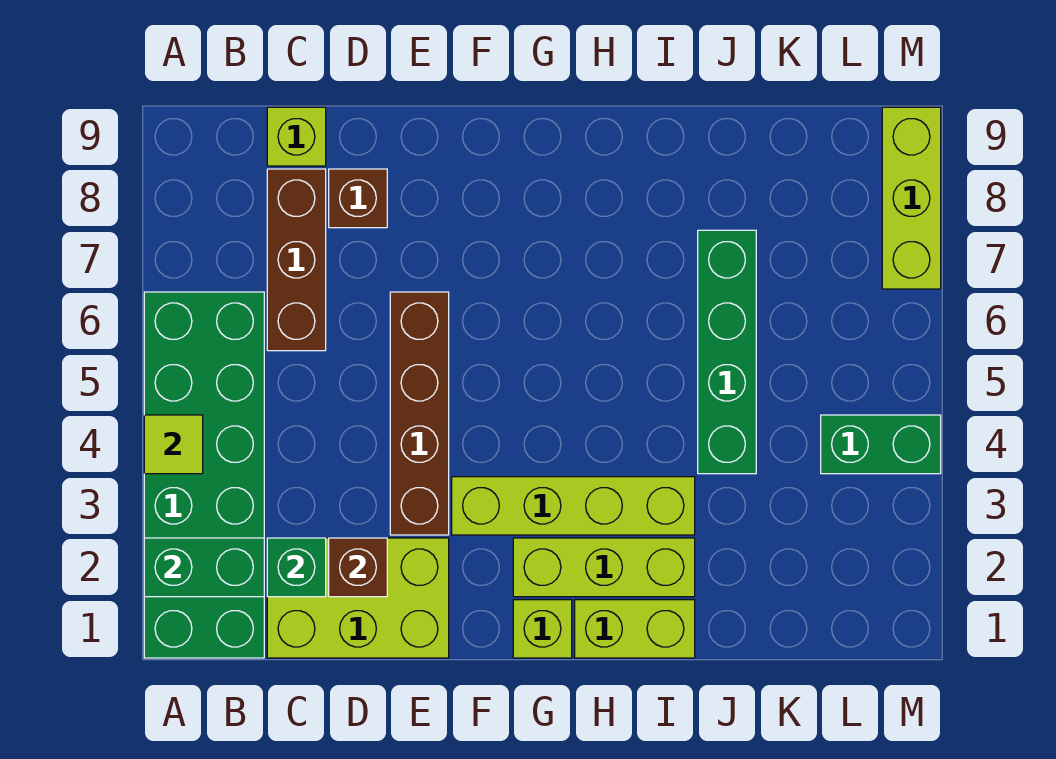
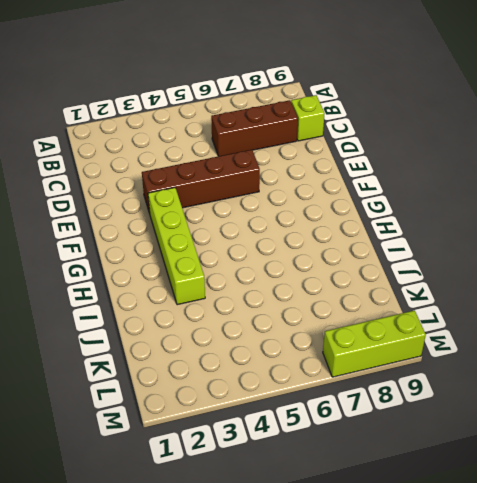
none -> green brick A1:B6 level 1
none -> lime brick C1:E2 level 1
none -> brown brick D8 level 1

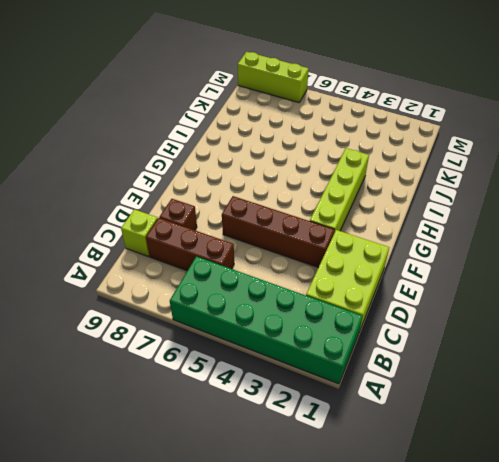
none -> lime brick G1 level 1
none -> lime brick G2:I2 level 1
none -> lime brick H1:I1 level 1

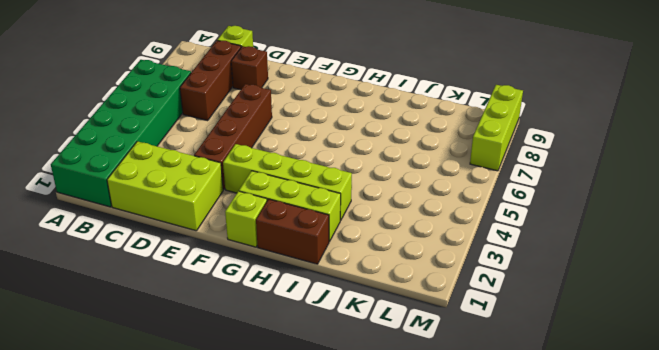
brown brick H1:I1 level 1 -> lime brick H1:I1 level 1
none -> green brick J4:J7 level 1
none -> green brick L4:M4 level 1
none -> green brick A2:B2 level 2

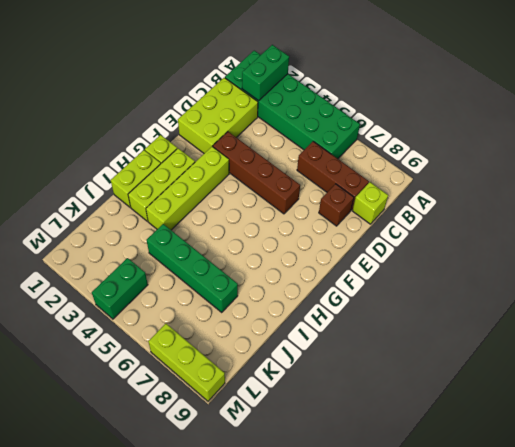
none -> lime tile A4 level 2
none -> green brick C2 level 2
none -> brown brick D2 level 2

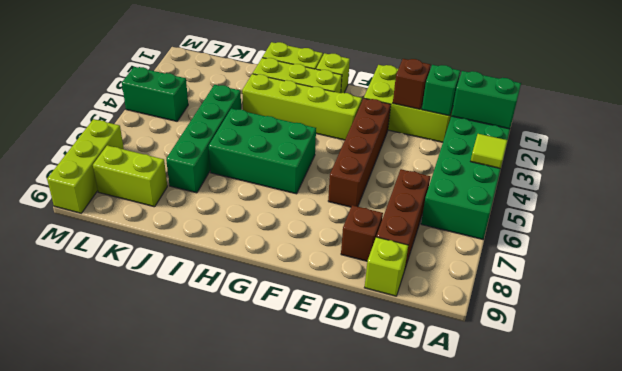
green brick G5:I6 level 1 -> none
lime brick K8:L8 level 1 -> none

